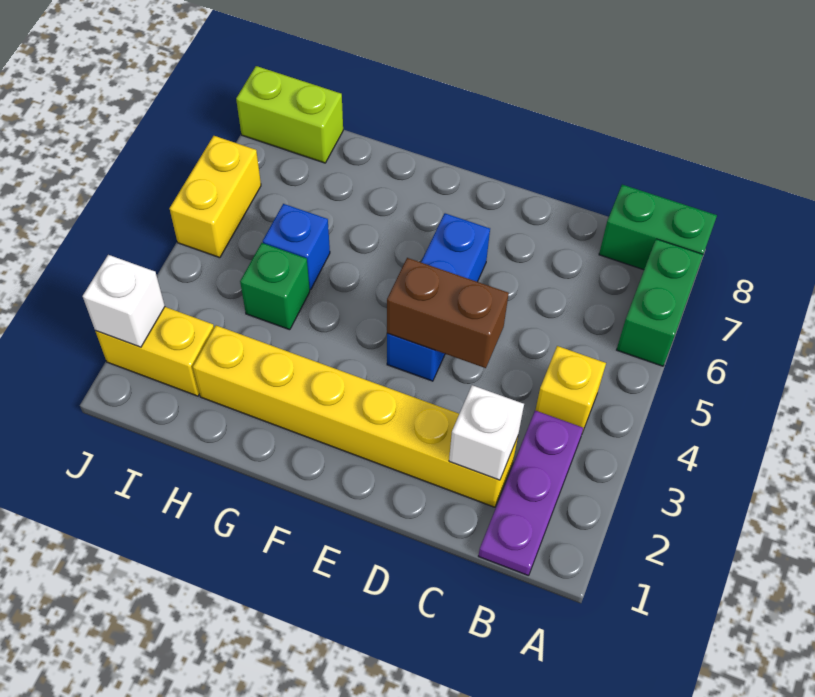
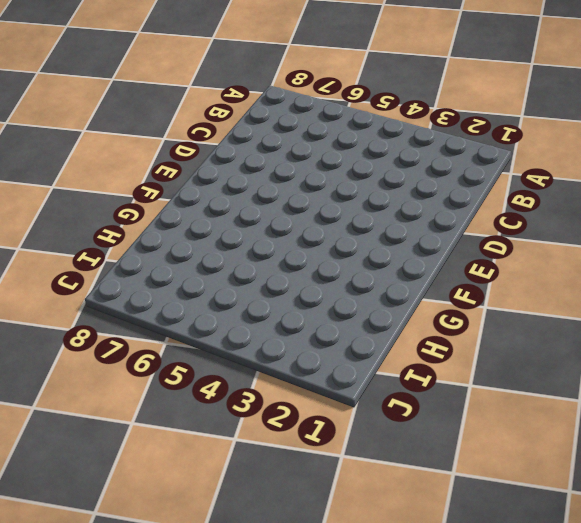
none -> green brick A6:A7 level 1
none -> green brick A8:B8 level 1
none -> purple plate B1:B3 level 1

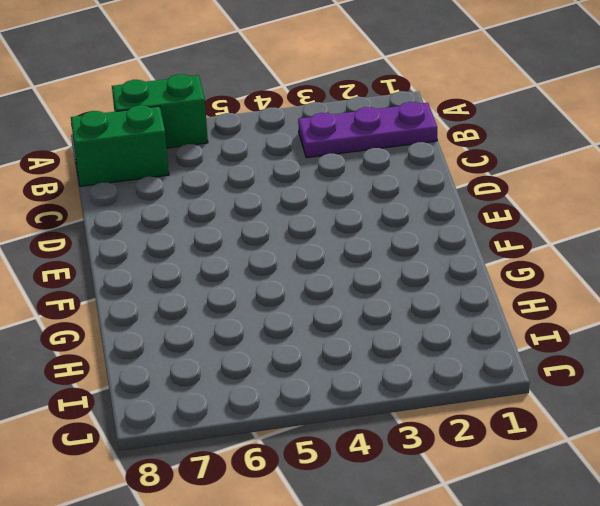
green brick B7:B8 level 1 -> green brick A8:B8 level 1
none -> yellow brick B4 level 1
none -> yellow brick C2:H2 level 1
none -> blue brick E4:E6 level 1

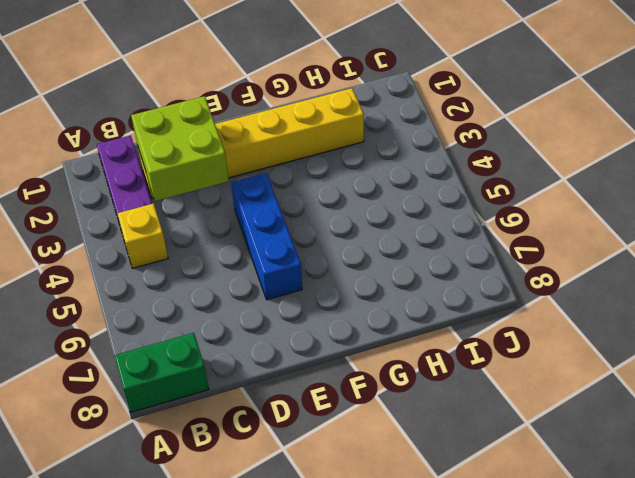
lime brick C2:D3 level 2 -> white brick C2 level 2
none -> green brick A6:A7 level 1
none -> green brick H4 level 1
none -> blue brick H5 level 1

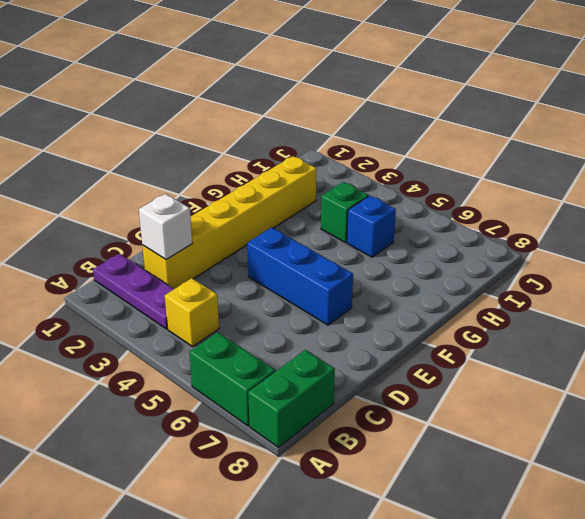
none -> yellow brick I2:J2 level 1
none -> lime brick I8:J8 level 1
none -> yellow brick J5:J6 level 1

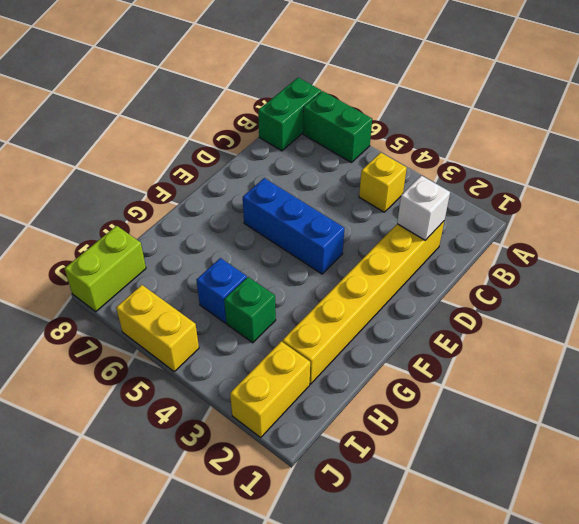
none -> purple plate B1:B3 level 1
none -> brown brick D4:E4 level 2
none -> white brick J2 level 2

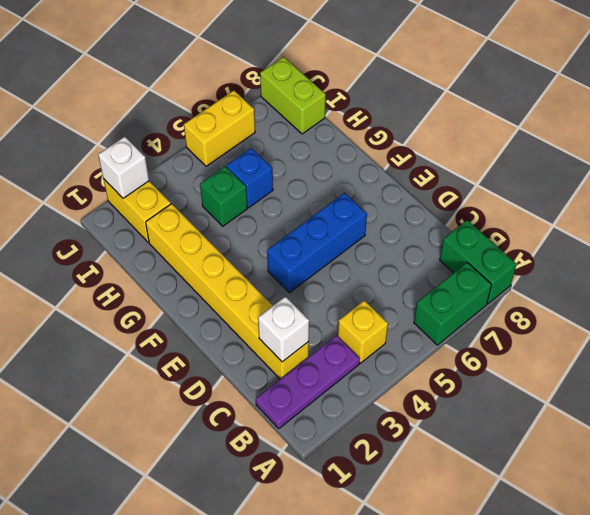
none -> brown brick D4:E4 level 2

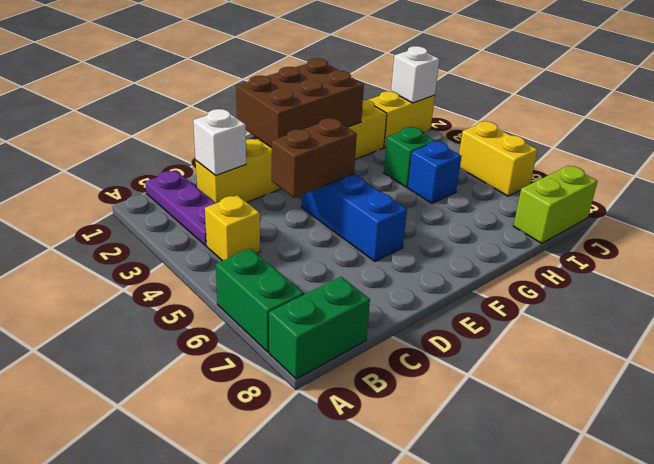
brown brick E1:G2 level 2 -> none

